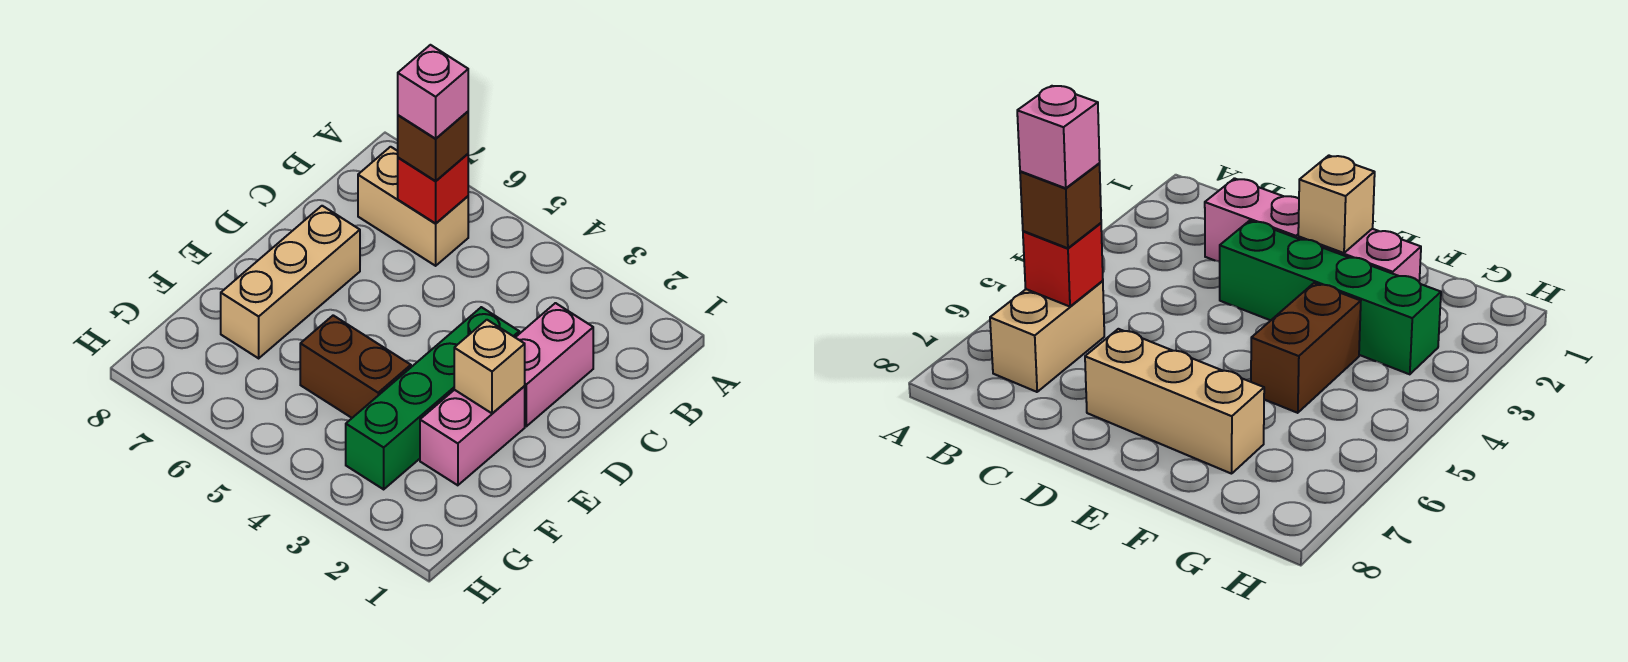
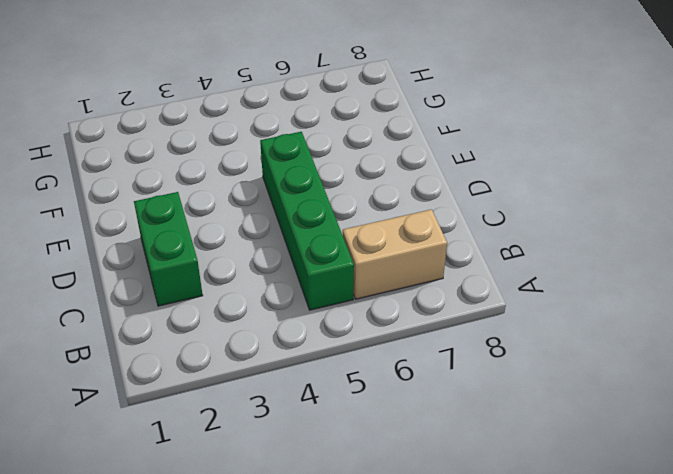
green brick B5:E5 level 1 -> green brick D3:G3 level 1
green brick C2:D2 level 1 -> pink brick C2:D2 level 1
none -> tan brick D7:F7 level 1
none -> pink brick E2:F2 level 1

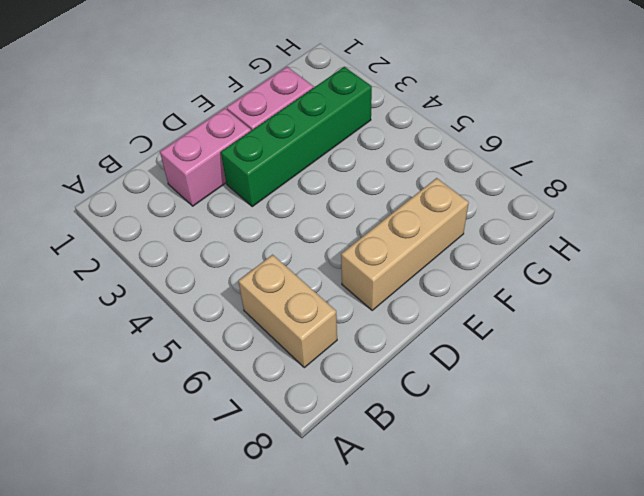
none -> brown brick F4:F5 level 1
none -> red brick B6 level 2

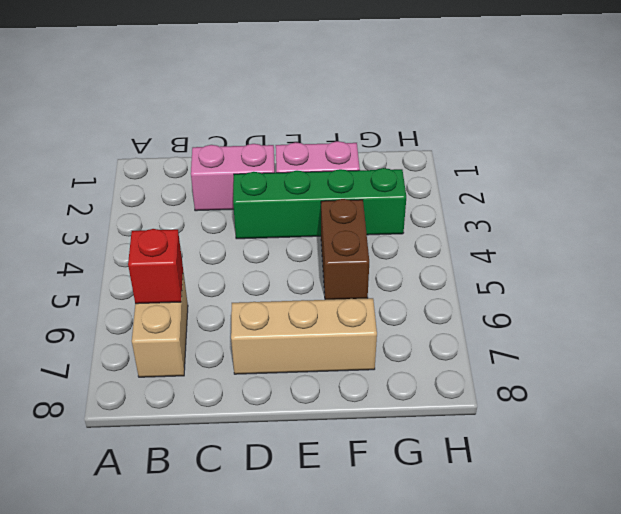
none -> tan brick E2 level 2
none -> brown brick B6 level 3

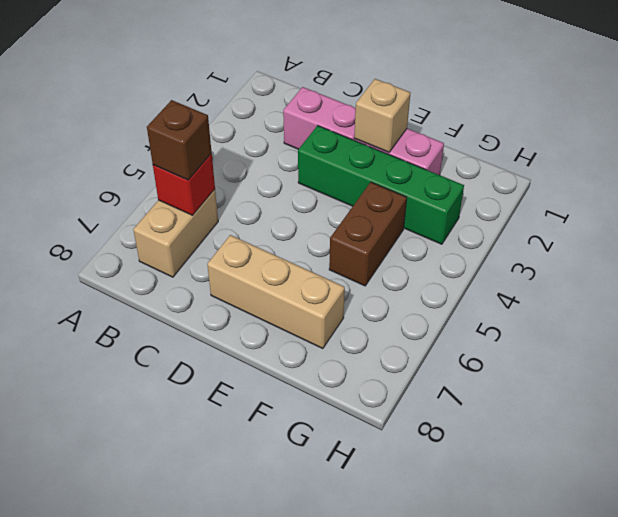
none -> pink brick B6 level 4

